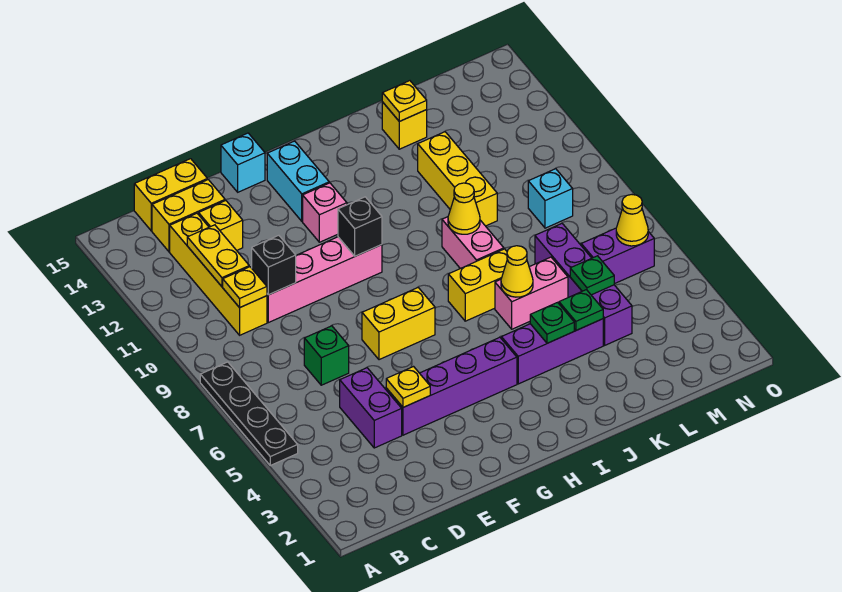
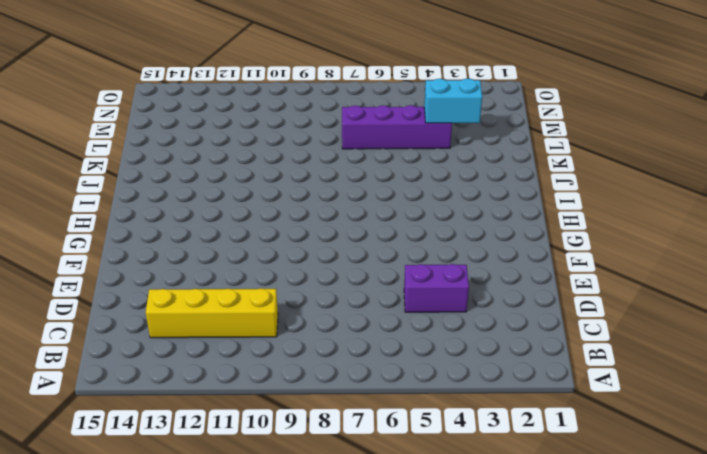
cyan brick L3:L4 level 2 -> cyan brick G13:G14 level 1
none -> black plate A5:A8 level 1
none -> yellow brick C14:D14 level 1
none -> yellow brick C15:D15 level 1
none -> green brick D7 level 1

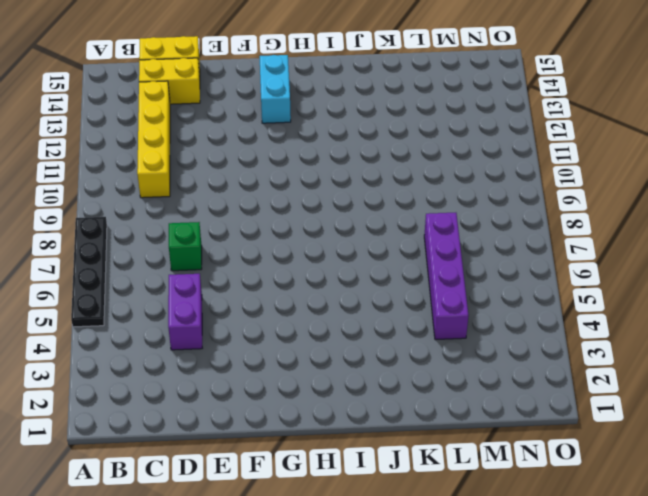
none -> pink brick D10:G10 level 1
none -> yellow brick D13 level 1
none -> purple brick E4:H4 level 1
none -> yellow brick F7:G7 level 1

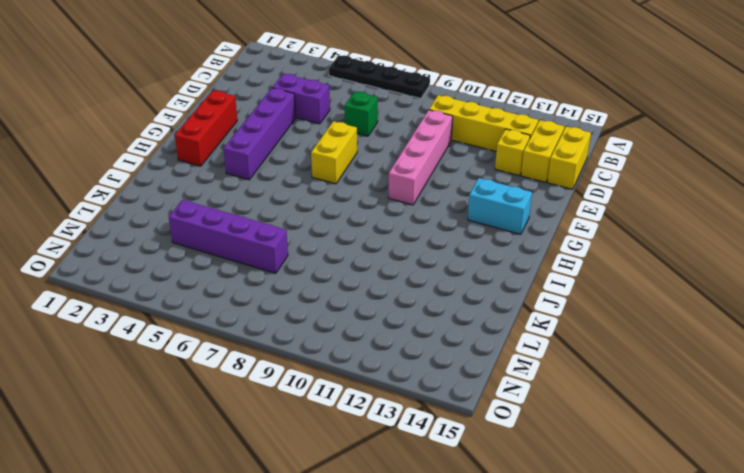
red brick F2:H2 level 1 -> none
none -> cyan brick F15 level 1
none -> pink brick G12 level 1
none -> purple brick I4:K4 level 1
none -> yellow brick I7:J7 level 1

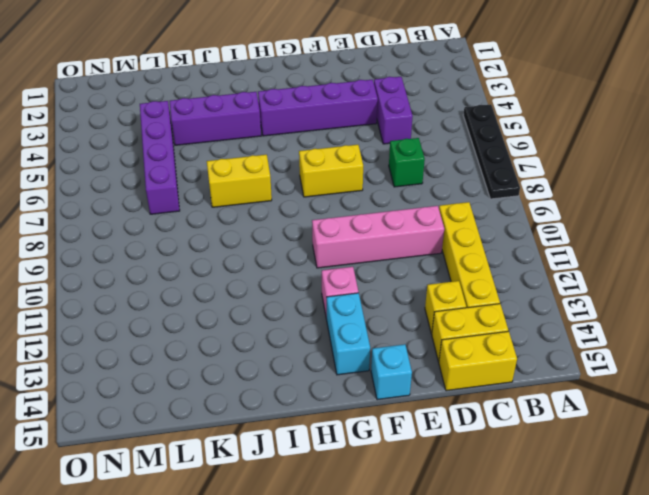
none -> pink brick J6:K6 level 1
none -> pink brick J8:J9 level 1
none -> yellow brick K10:K12 level 1
none -> yellow brick K14 level 1

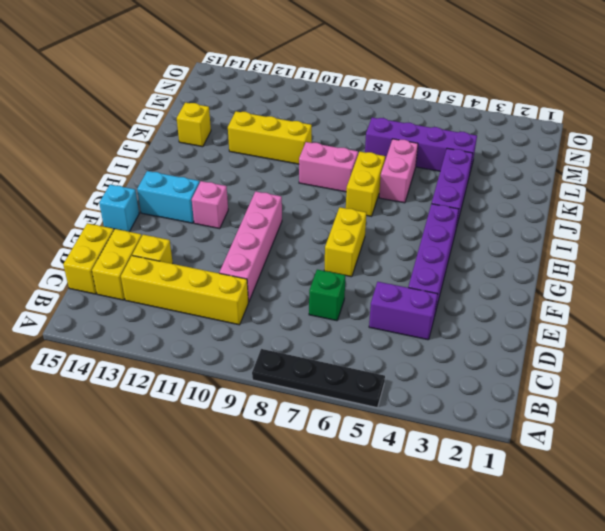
none -> purple brick M6:N6 level 1
none -> cyan brick M9 level 1
none -> yellow plate C10 level 2
none -> yellow plate C11:C12 level 2

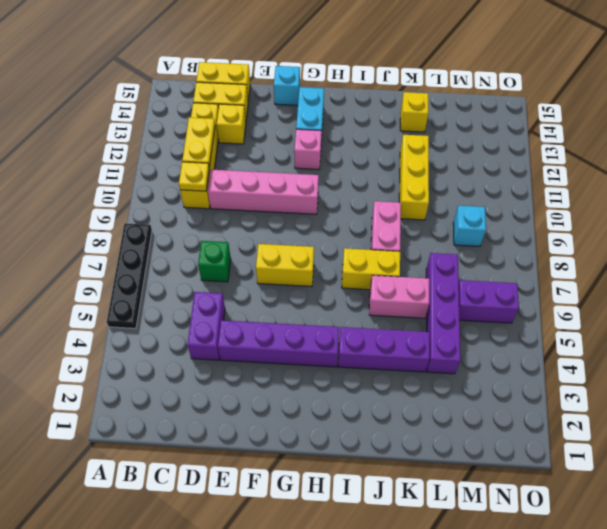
none -> black brick D10 level 2
none -> yellow plate E4 level 2
none -> black brick G10 level 2
none -> green plate J4 level 2

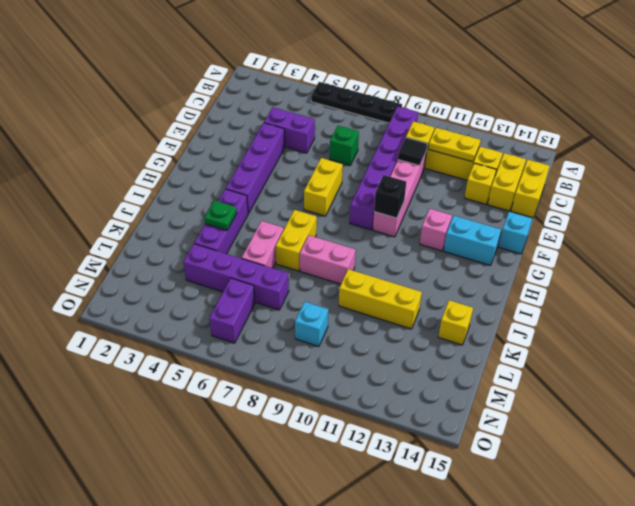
purple brick B9:G9 level 1 -> none
black tile D10 level 2 -> black brick D10 level 2
none -> yellow plate E4 level 2
none -> yellow cone J6 level 2
none -> yellow cone J9 level 2
none -> green plate K4 level 2

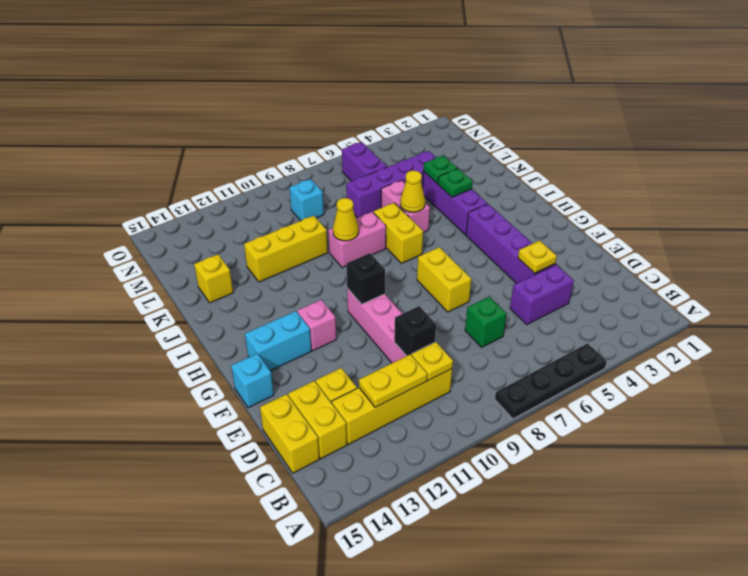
none -> yellow plate K14 level 2
none -> green plate L5 level 2
none -> yellow cone N6 level 2

